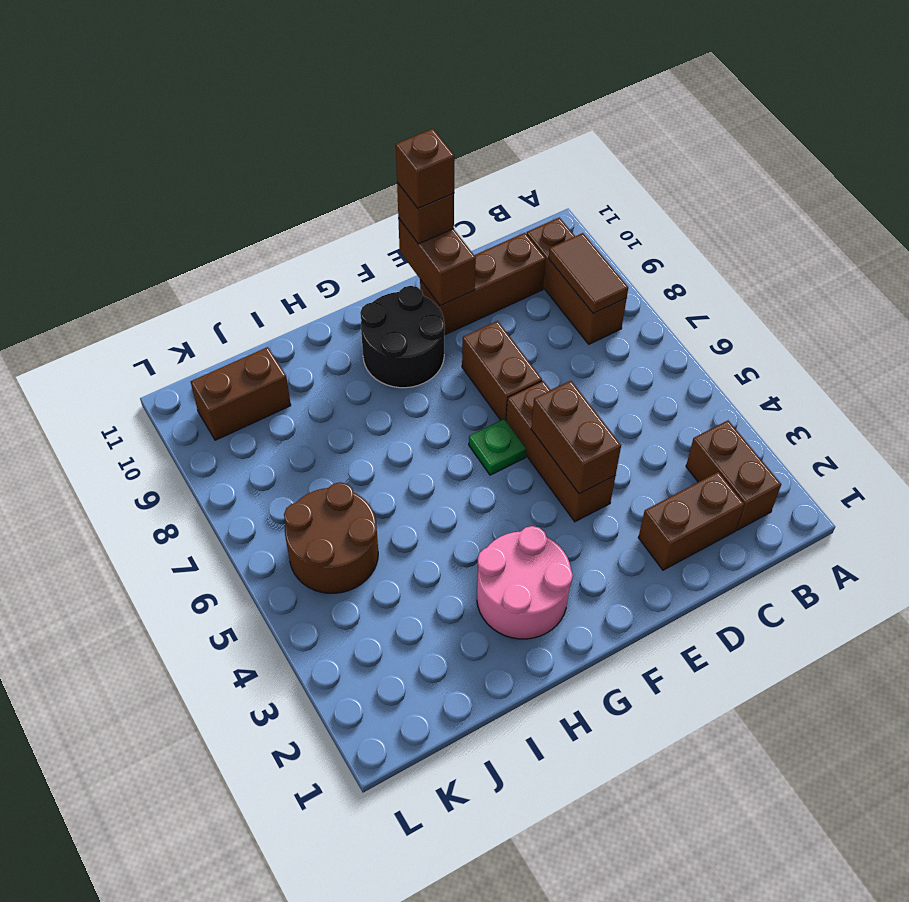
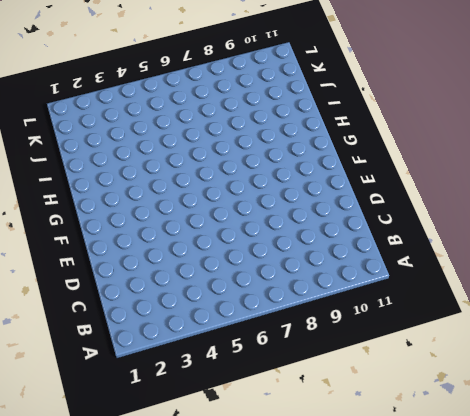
none -> brown brick B2:B3 level 1
none -> brown brick B8:B10 level 1
none -> brown brick C2:D2 level 1

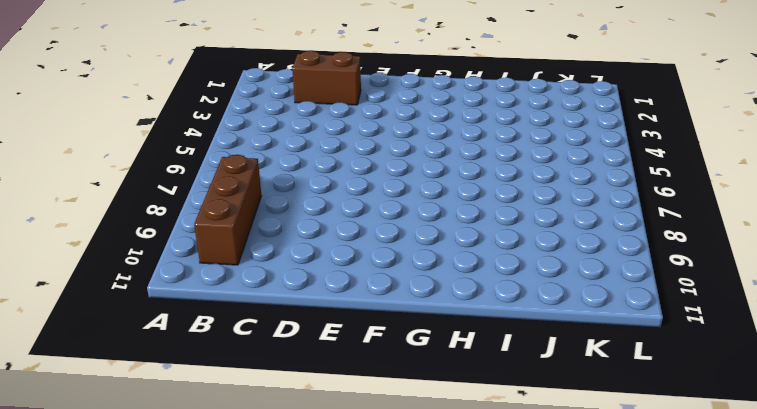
none -> brown brick B2:B3 level 1
none -> brown brick C10:E10 level 1
none -> brown brick E4:E6 level 1

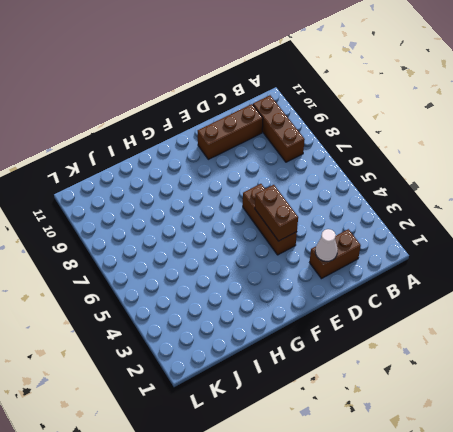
white cone D2 level 2 -> none
none -> brown brick B2:B3 level 1
none -> brown brick E7:E8 level 1
none -> green plate F6 level 1

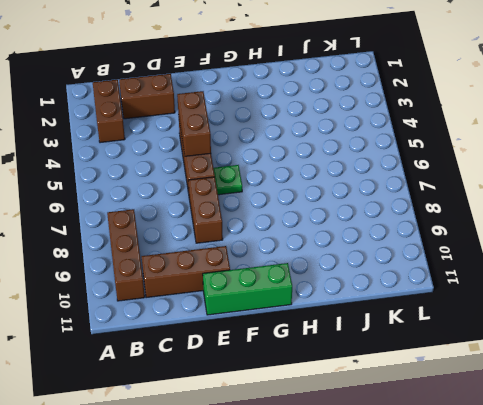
green brick E11:G11 level 1 -> none
none -> black round brick F9:G10 level 1
none -> pink round brick G2:H3 level 1
none -> brown round brick J5:K6 level 1

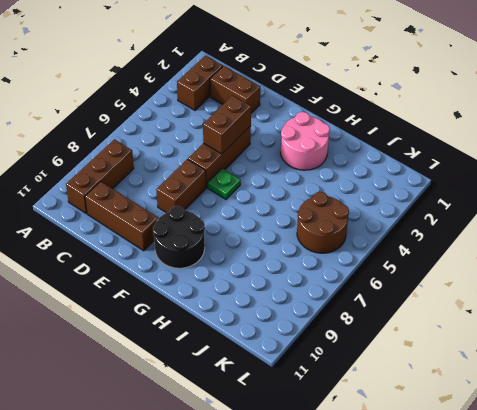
none -> brown brick J10:K10 level 1
none -> brown tile B8:B9 level 2
none -> brown brick E10:E11 level 2

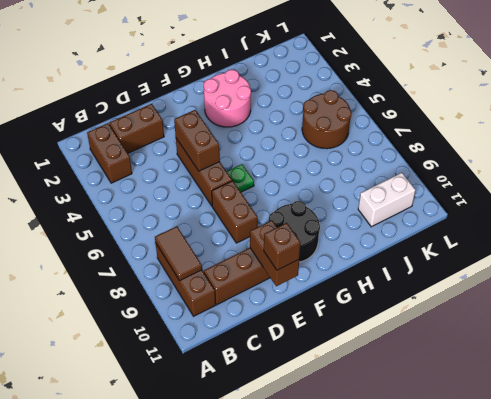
white brick J10:K10 level 1 -> brown brick J10:K10 level 1
none -> brown brick E11 level 4

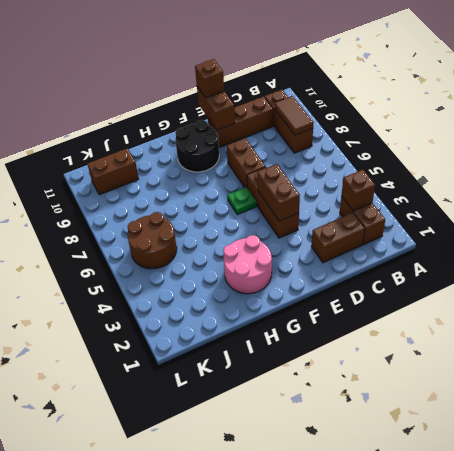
brown brick B3 level 2 -> brown brick E11 level 4

